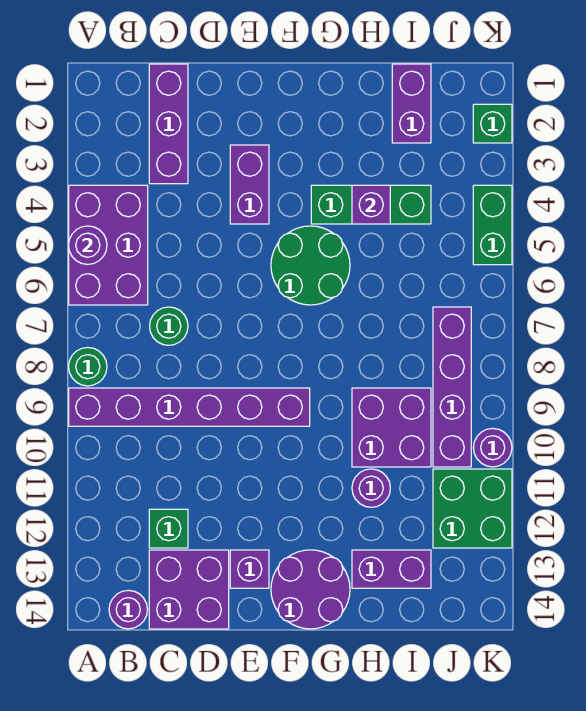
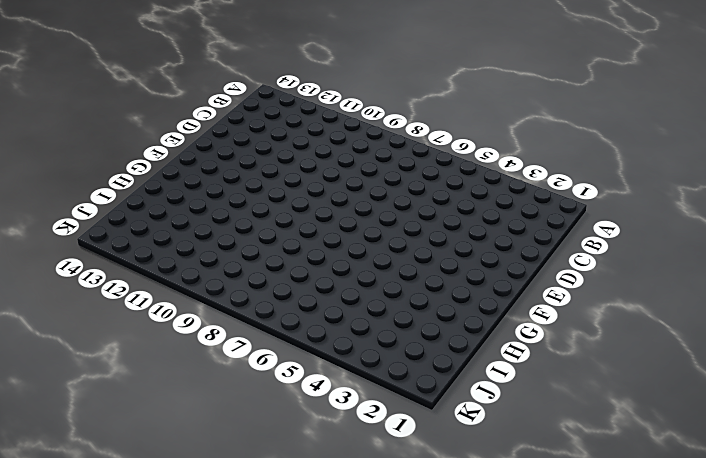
none -> purple brick A4:B6 level 1
none -> green round brick A8 level 1
none -> purple brick A9:F9 level 1

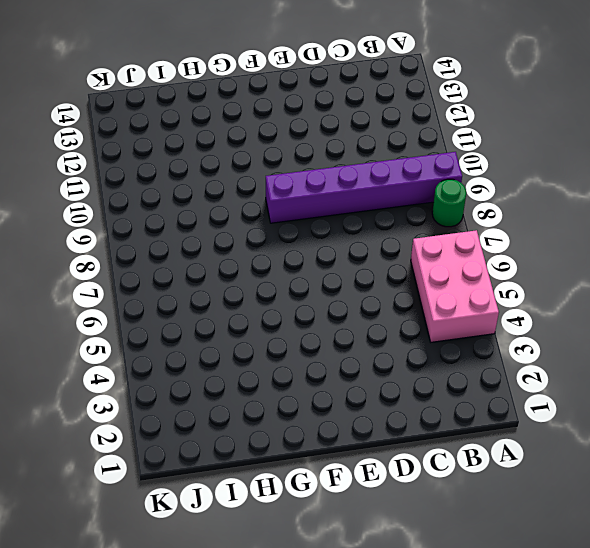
pink brick A4:B6 level 1 -> purple brick A4:B6 level 1
none -> purple round brick B14 level 1
none -> purple brick C1:C3 level 1
none -> green round brick C7 level 1

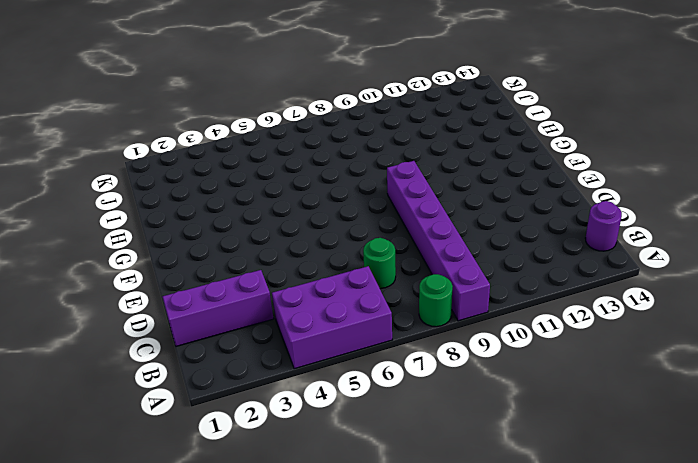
none -> green brick C12 level 1
none -> purple brick C13:D14 level 1
none -> purple brick E3:E4 level 1

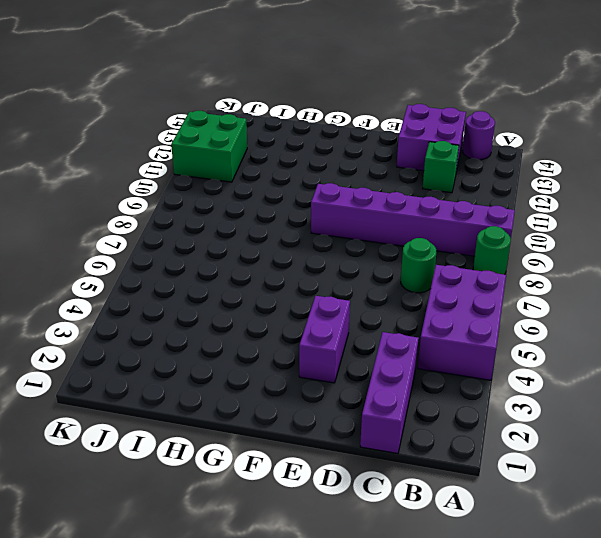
none -> purple brick E13 level 1
none -> green round brick F5:G6 level 1
none -> purple round brick F13:G14 level 1

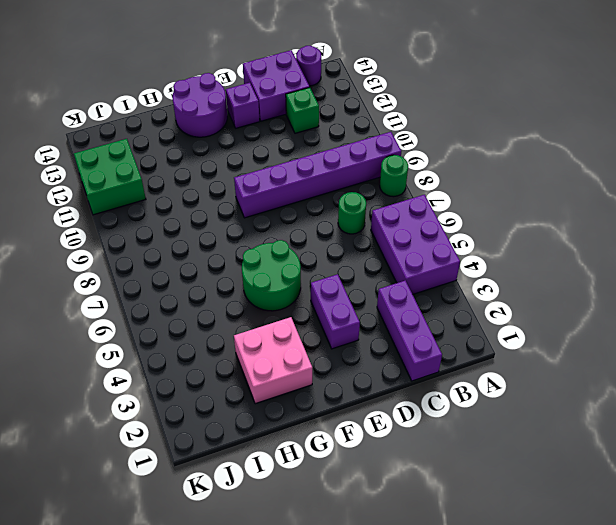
pink brick G2:H3 level 1 -> none
none -> green brick G4:I4 level 1
none -> purple brick H9:I10 level 1
none -> purple round brick H11 level 1

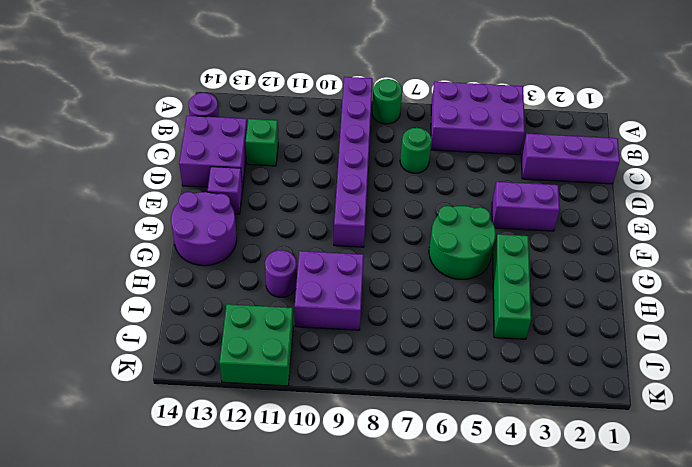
none -> purple brick H13:I13 level 1
none -> purple brick I1:I2 level 1
none -> purple brick J7:J10 level 1

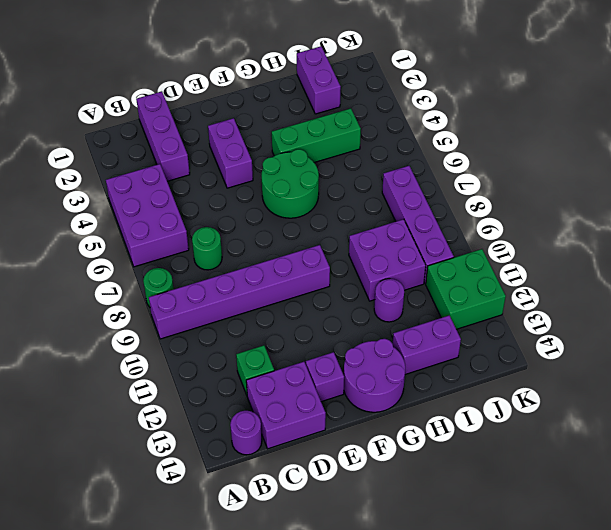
none -> green brick K2 level 1
none -> green brick K4:K5 level 1
none -> purple round brick K10 level 1

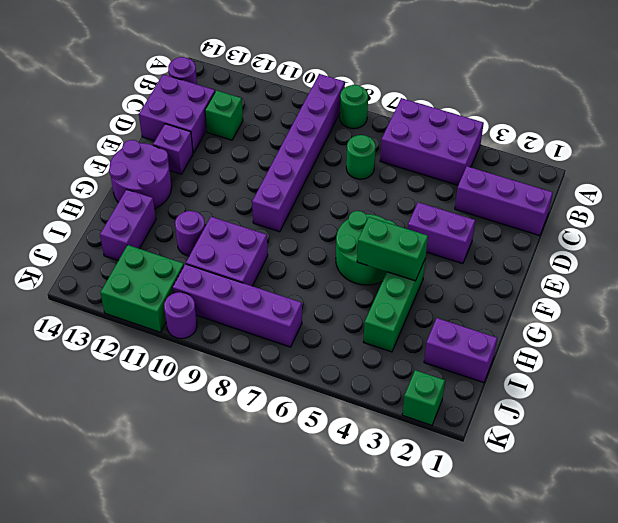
green brick G4:G5 level 2 -> green brick K4:K5 level 1
none -> purple round brick A5 level 2
none -> purple brick H4 level 2

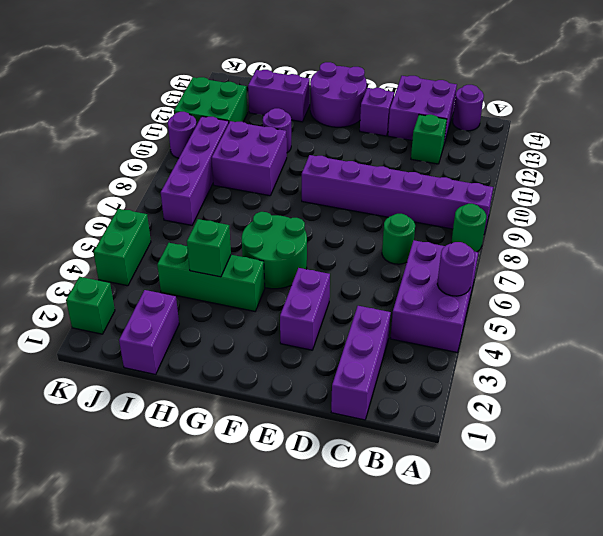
green brick H4 level 2 -> purple brick H4 level 2

